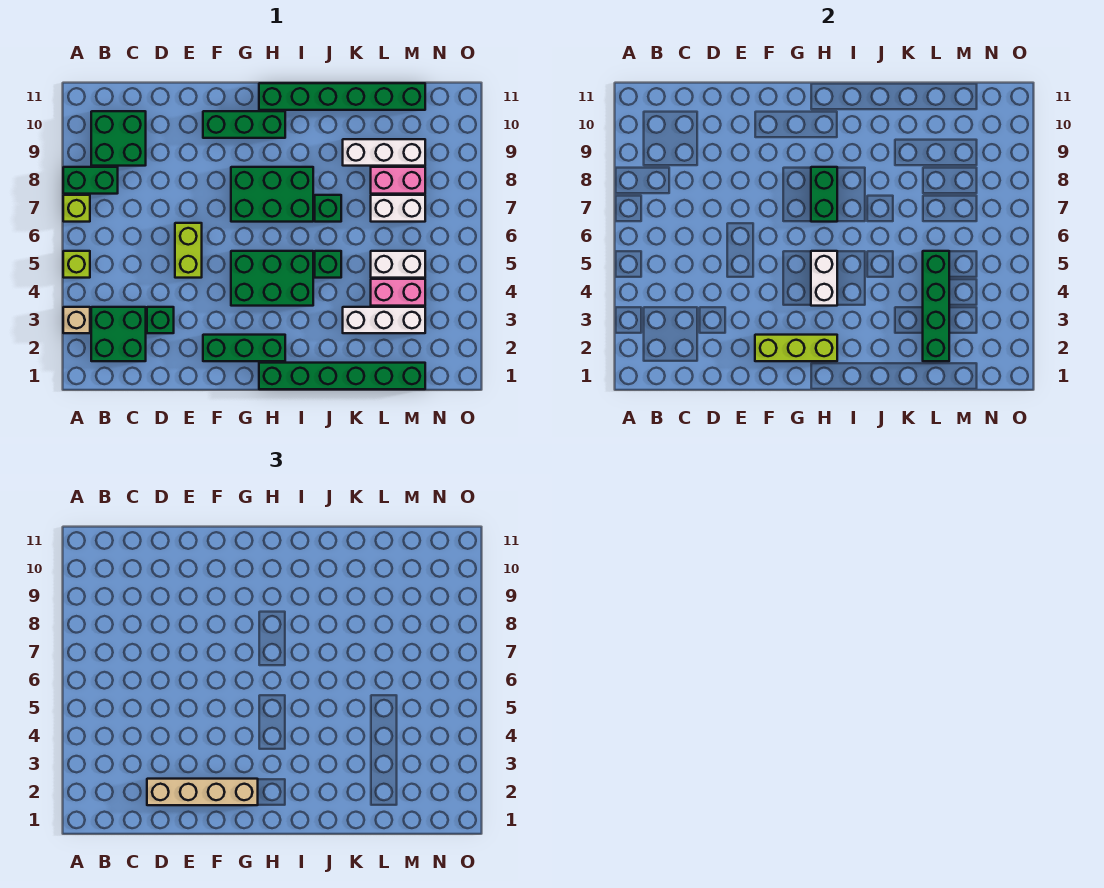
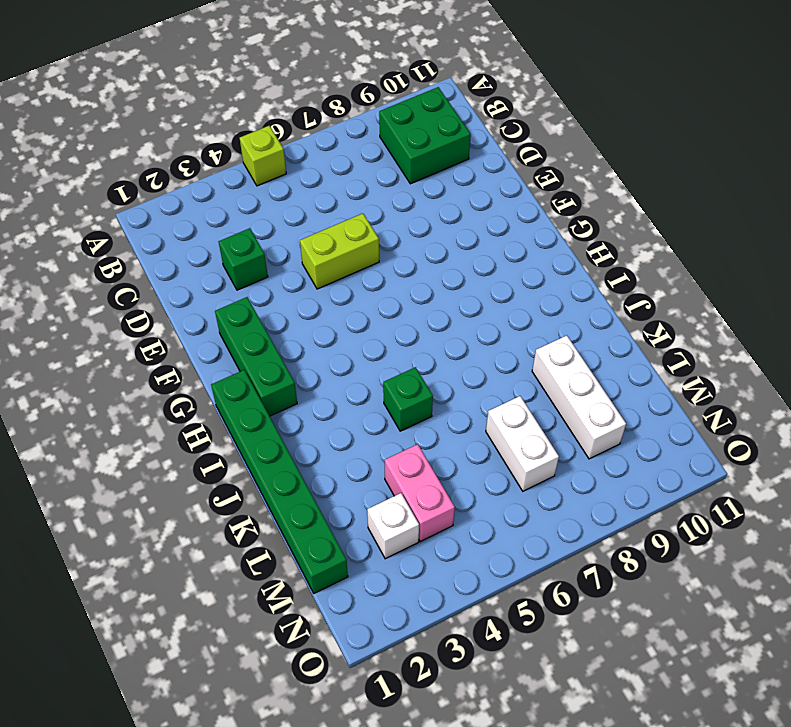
white brick M3 level 1 -> white brick K3:M3 level 1
none -> tan brick A3 level 1
none -> lime brick A7 level 1
none -> green brick A8:B8 level 1

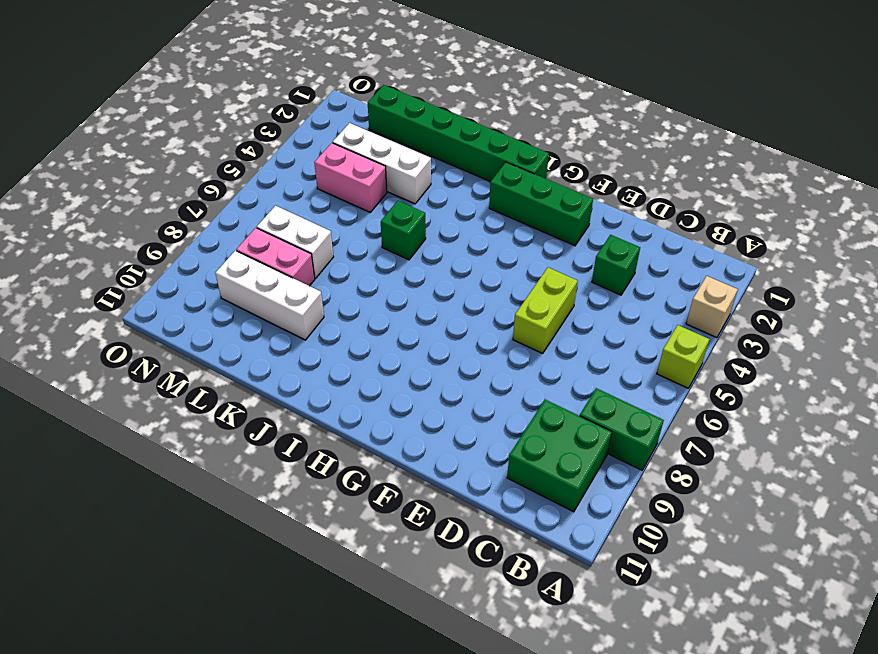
none -> lime brick A7 level 1
none -> green brick B2:C3 level 1
none -> green brick F10:H10 level 1

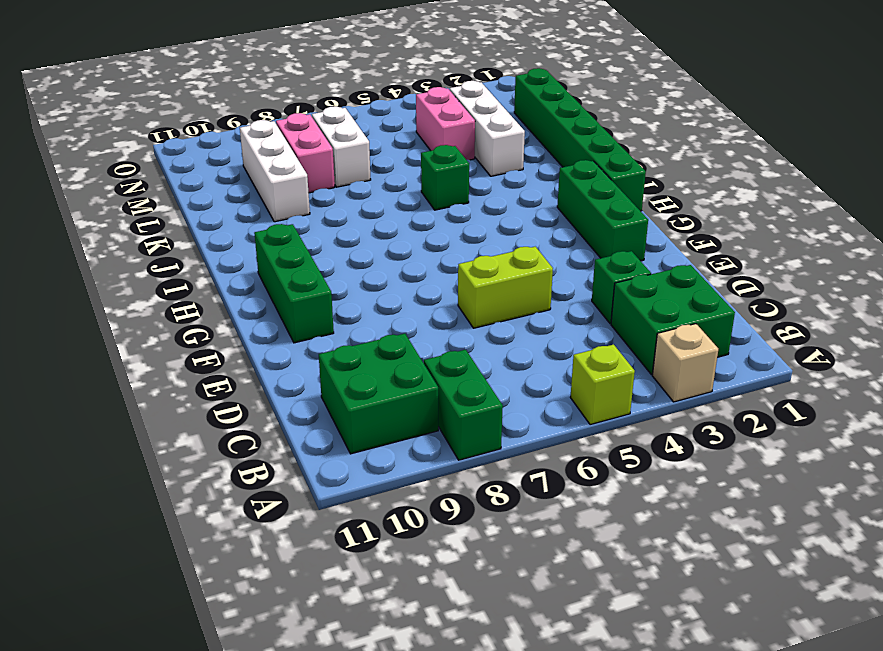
none -> lime brick A7 level 1
none -> green brick G4:I5 level 1
none -> green brick G7:I8 level 1

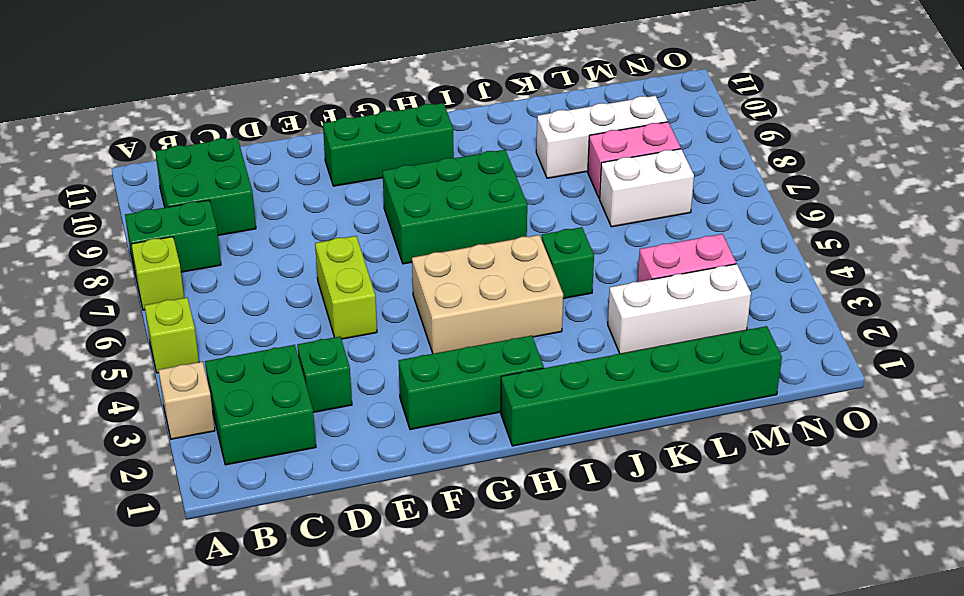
tan brick G4:I5 level 1 -> green brick G4:I5 level 1
none -> green brick H11:M11 level 1
none -> green brick J7 level 1
none -> white brick L5:M5 level 1

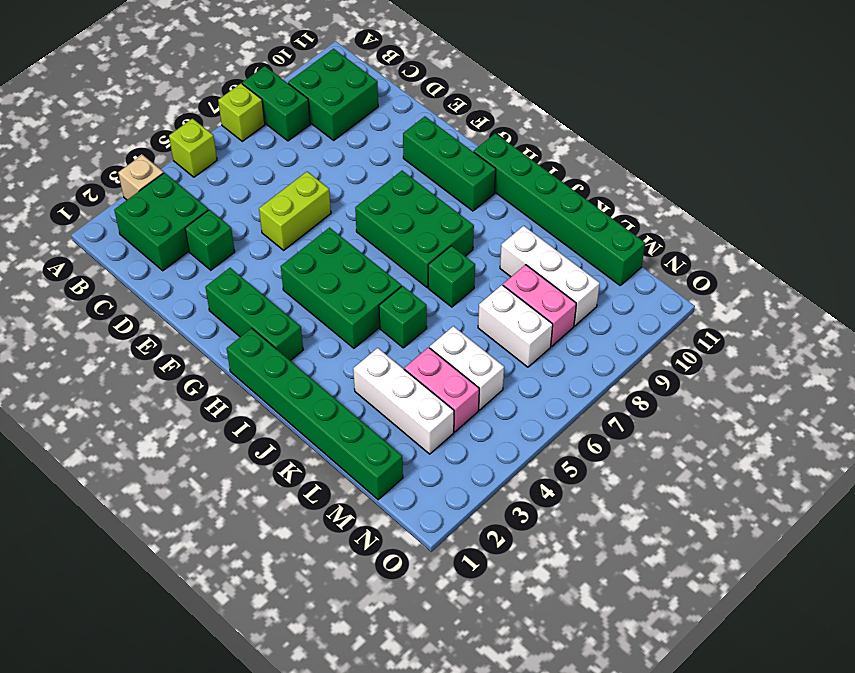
none -> lime brick F2:H2 level 2
none -> white brick H4:H5 level 2
none -> green brick H7:H8 level 2

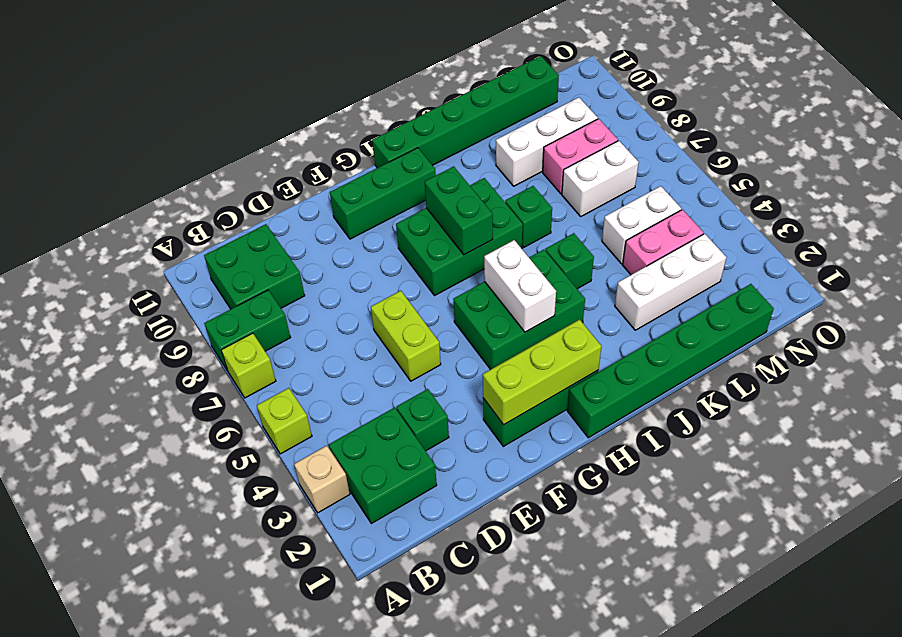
none -> green brick L2:L5 level 2
none -> tan brick D2:G2 level 3

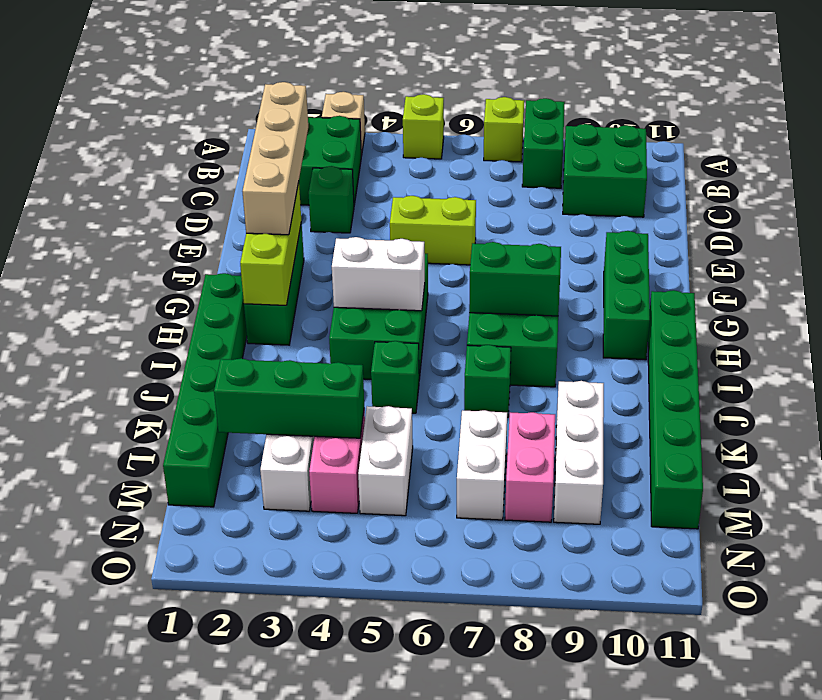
green brick L2:L4 level 2 -> green brick L2:L5 level 2

